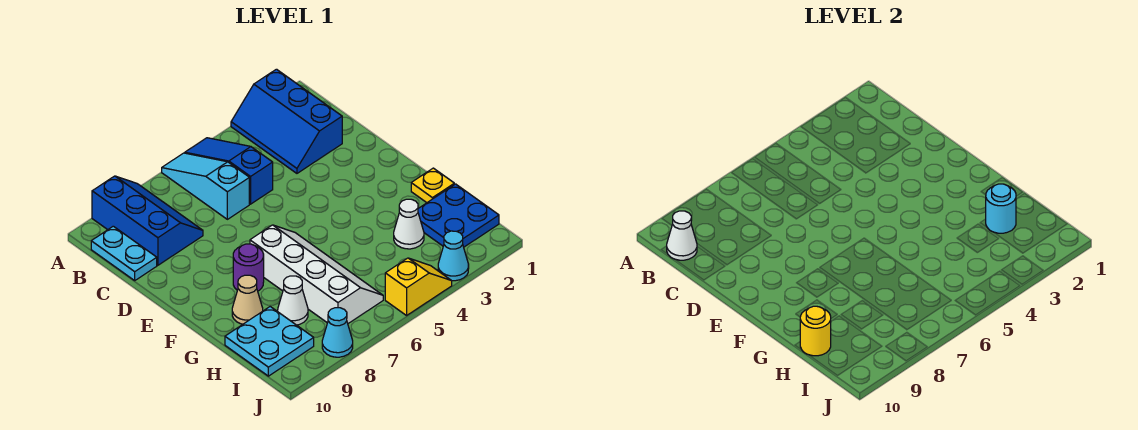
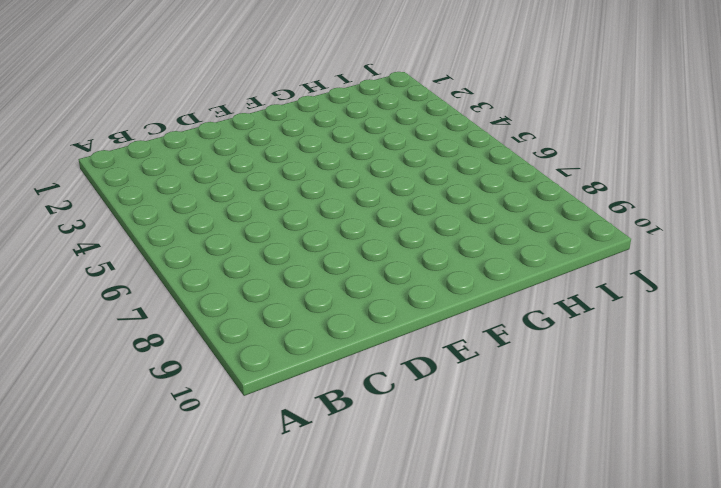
none -> blue slope A2:C3 level 1 top 2
none -> blue slope A5:C5 level 1 top C
none -> cyan slope A6:C6 level 1 top C

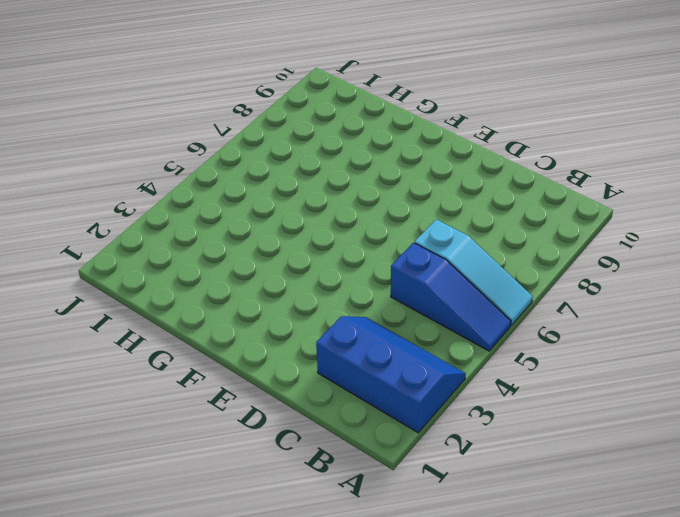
none -> blue slope A8:C9 level 1 top 9
none -> cyan plate B10:C10 level 1
none -> white slope F6:I7 level 1 top 7

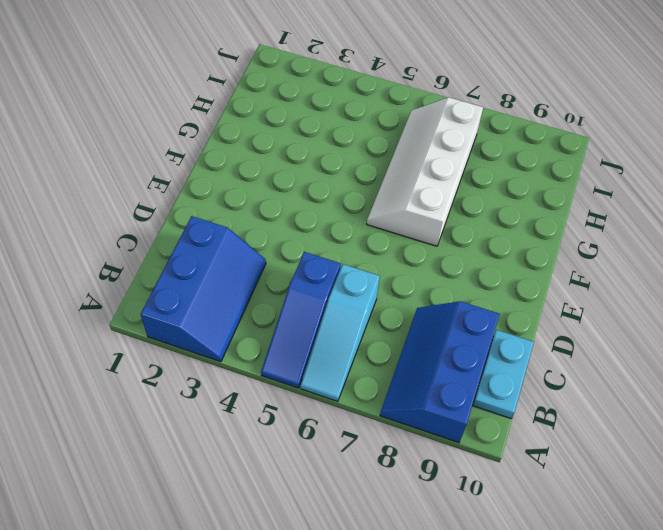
none -> purple round brick F8 level 1
none -> yellow plate G1 level 1
none -> tan cone G9 level 1

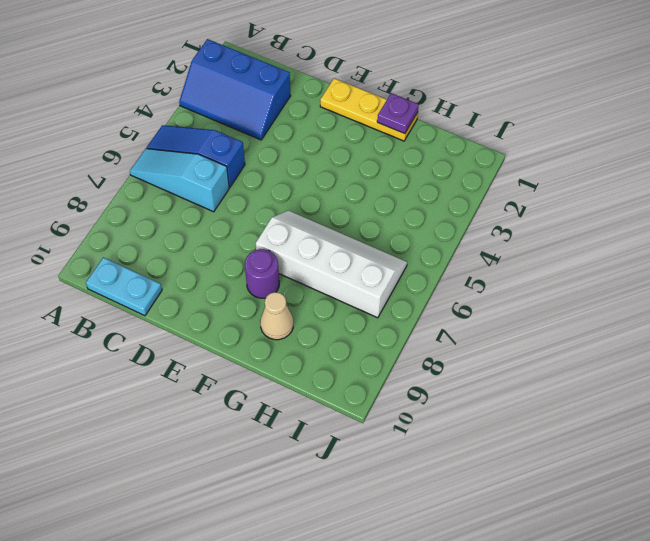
yellow plate E1:G1 level 1 -> yellow plate G1 level 1
purple plate G1 level 2 -> none
none -> blue slope A8:C9 level 1 top 9
none -> blue plate H1:I2 level 1
none -> white cone H3 level 1

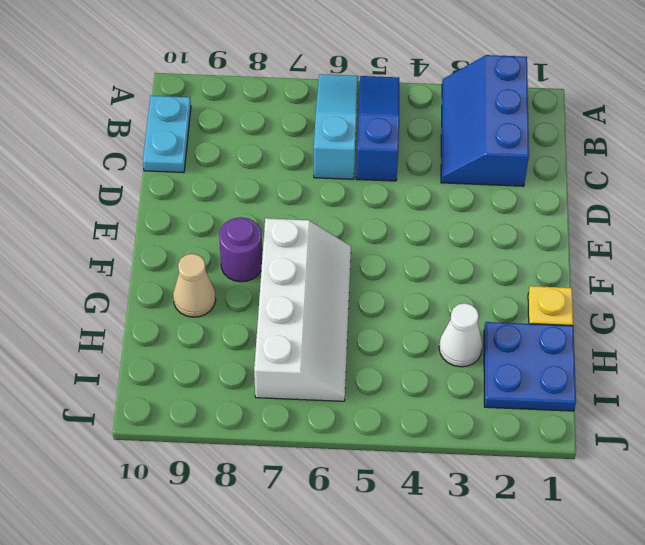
none -> blue slope A8:C9 level 1 top 9
none -> white cone H8 level 1
none -> cyan plate H9:I10 level 1

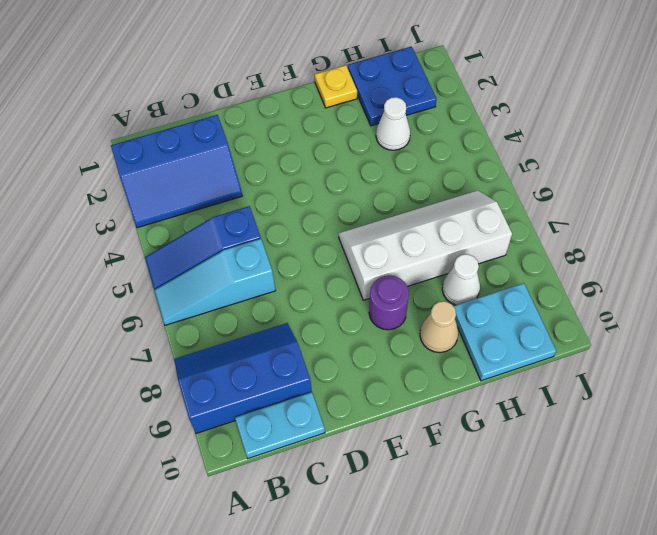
none -> cyan cone J3 level 1
none -> yellow slope J4:J5 level 1 top 5
none -> cyan cone J8 level 1

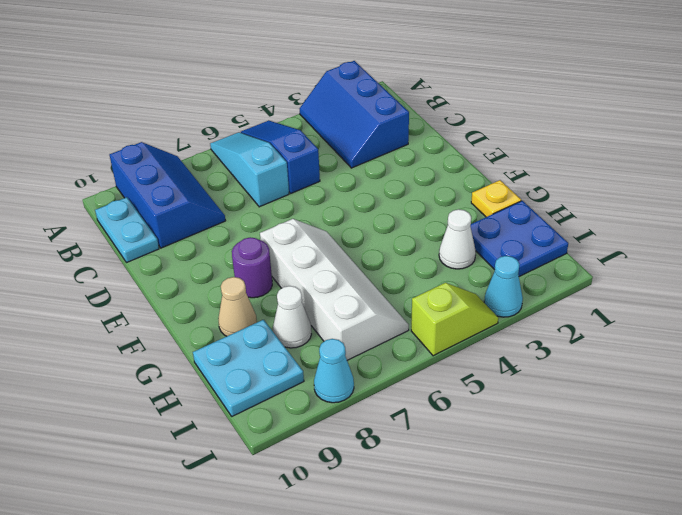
lime slope J4:J5 level 1 top 5 -> yellow slope J4:J5 level 1 top 5
none -> white cone B10 level 2
none -> cyan round brick H2 level 2
none -> yellow round brick H10 level 2

